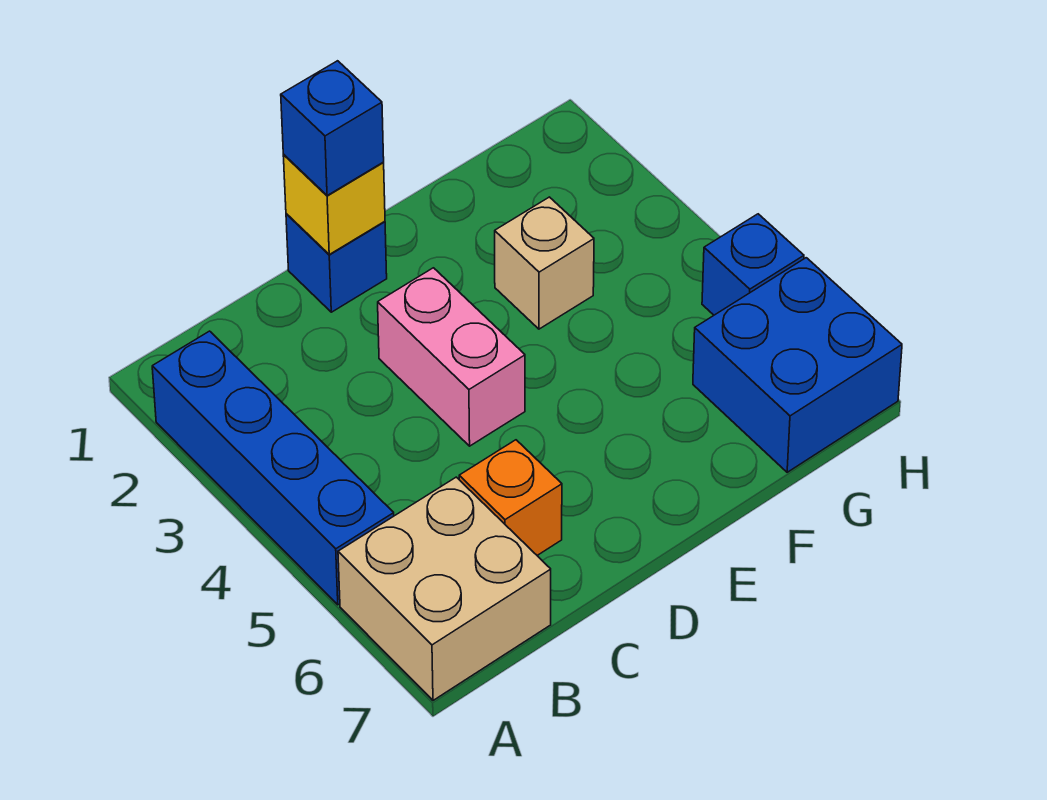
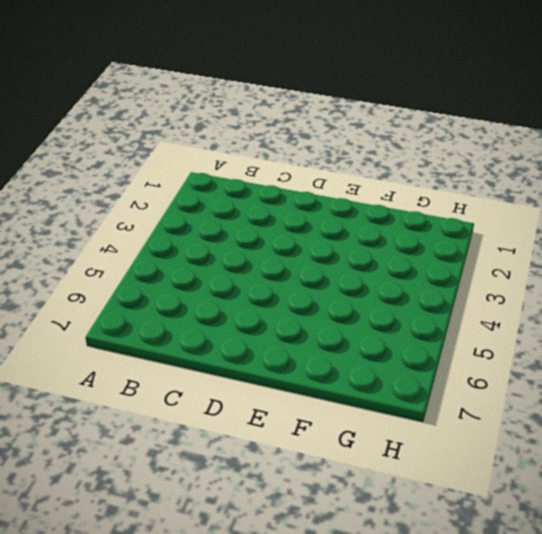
none -> blue brick A2:A5 level 1
none -> tan brick A6:B7 level 1

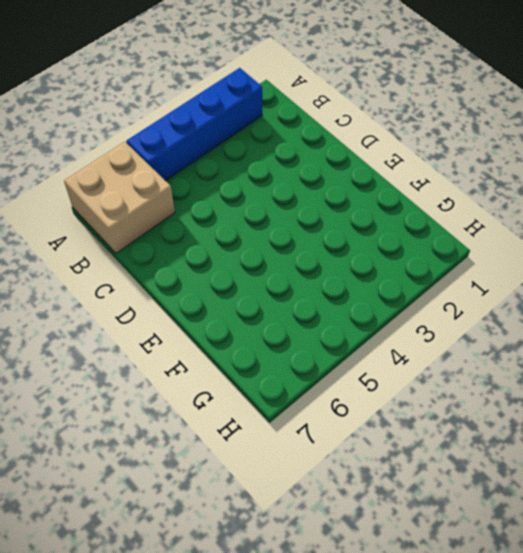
none -> orange brick C6 level 1
none -> blue brick D1 level 1

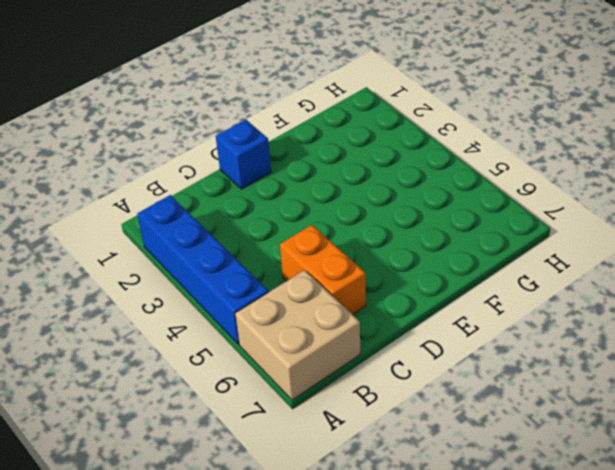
orange brick C5:C6 level 1 -> orange brick C6 level 1
none -> pink brick D3:D4 level 1
none -> tan brick F3 level 1

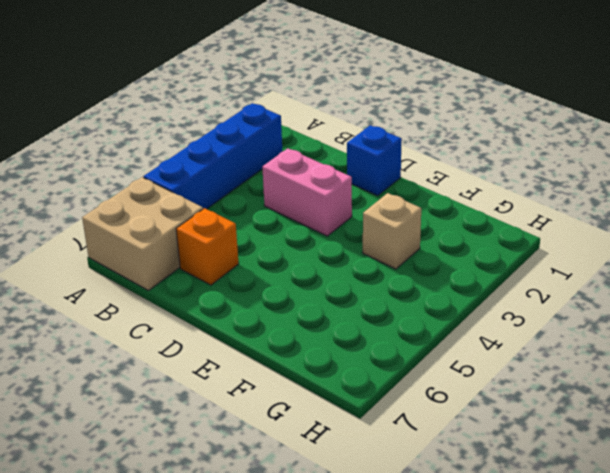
pink brick C3:D3 level 1 -> pink brick D3:D4 level 1
none -> blue brick G6:H7 level 1
none -> blue brick H5 level 1

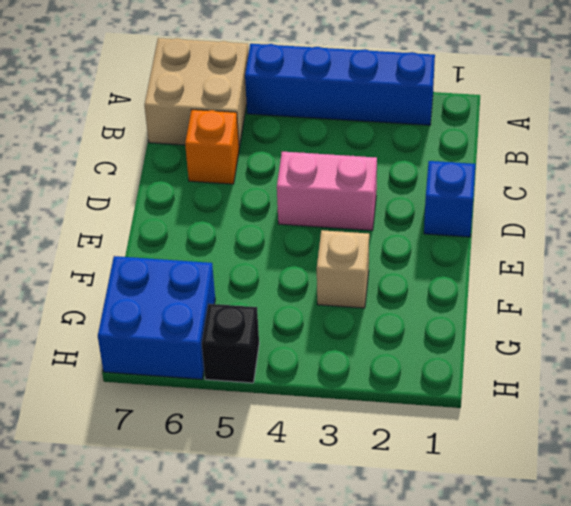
black brick H5 level 1 -> blue brick H5 level 1
none -> yellow brick D1 level 2
none -> blue brick D1 level 3

